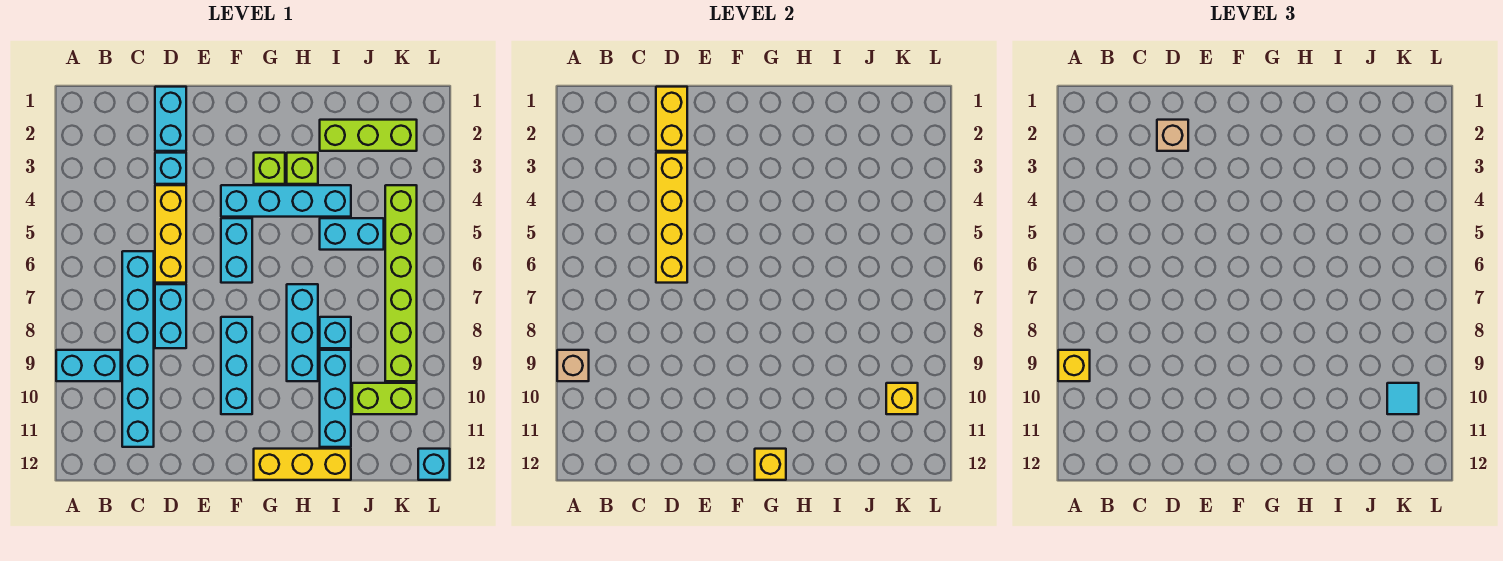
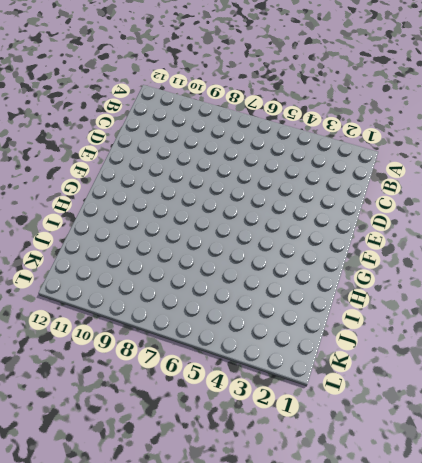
none -> cyan brick A9:B9 level 1
none -> cyan brick C6:C11 level 1
none -> cyan brick D1:D2 level 1

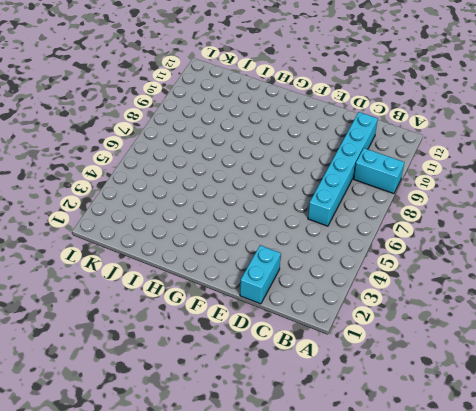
none -> cyan brick D3 level 1
none -> yellow brick D4:D6 level 1
none -> cyan brick D7:D8 level 1

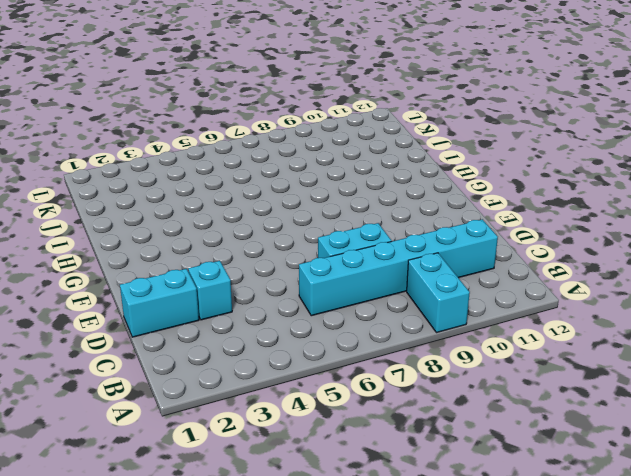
none -> yellow brick D4:D6 level 1
none -> cyan brick F4:I4 level 1
none -> cyan brick F5:F6 level 1

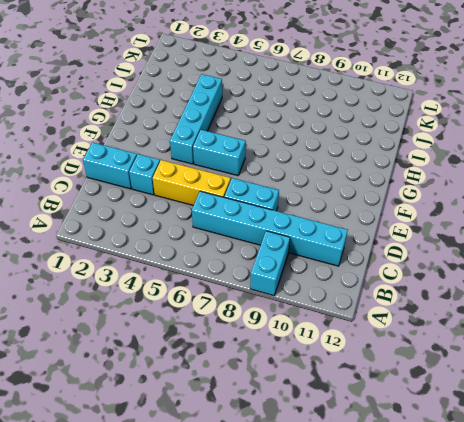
none -> cyan brick F8:F10 level 1
none -> lime brick G3 level 1
none -> yellow brick G12:I12 level 1

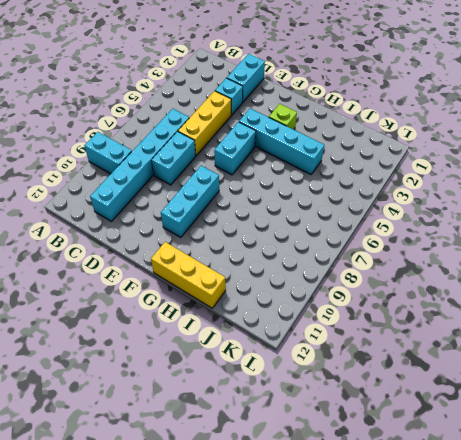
none -> lime brick H3 level 1
none -> cyan brick H7:H9 level 1
none -> lime brick I2:K2 level 1

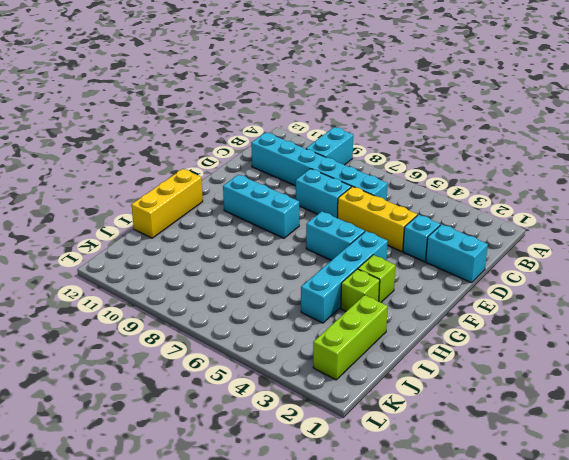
none -> cyan brick H7:H9 level 1
none -> cyan brick I5:J5 level 1
none -> cyan brick I8 level 1

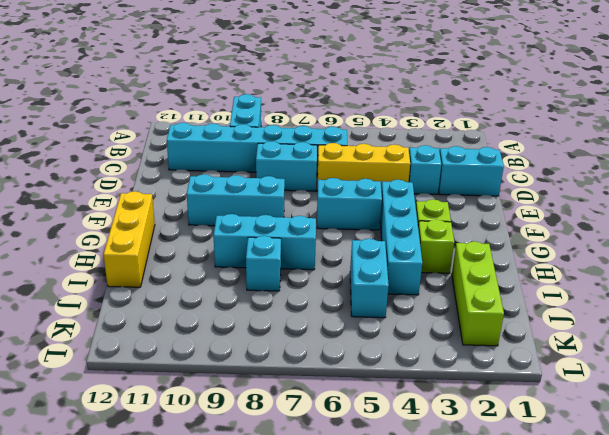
none -> cyan brick I9:I11 level 1
none -> lime brick J10:K10 level 1
none -> lime brick K4:K9 level 1

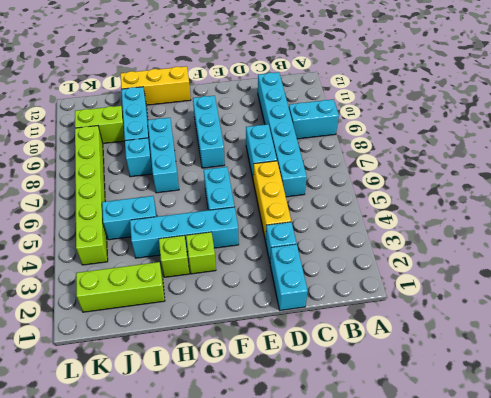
none -> cyan brick L12 level 1
none -> tan brick A9 level 2
none -> yellow brick D1:D2 level 2

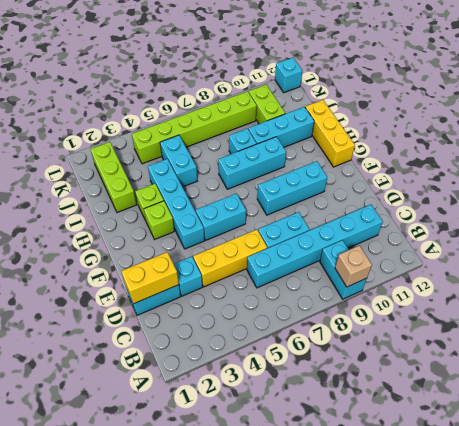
none -> yellow brick D3:D6 level 2
none -> yellow brick G12 level 2
none -> yellow brick K10 level 2

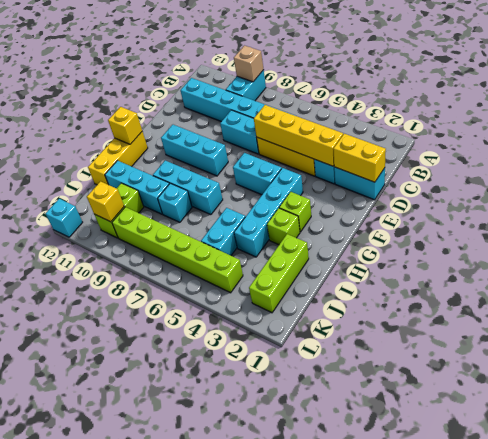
none -> yellow brick A9 level 3
none -> tan brick D2 level 3
none -> cyan tile K10 level 3

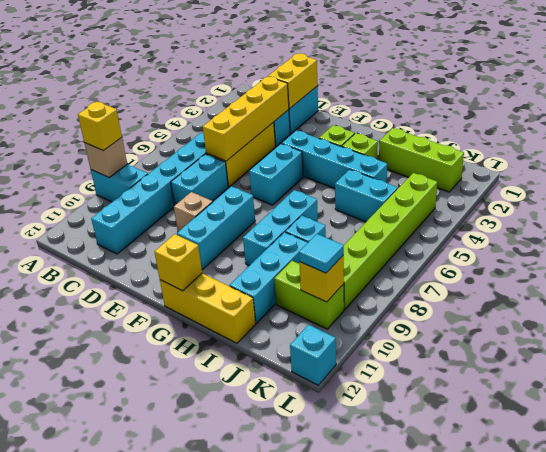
tan brick E9 level 1 -> tan brick D2 level 3

